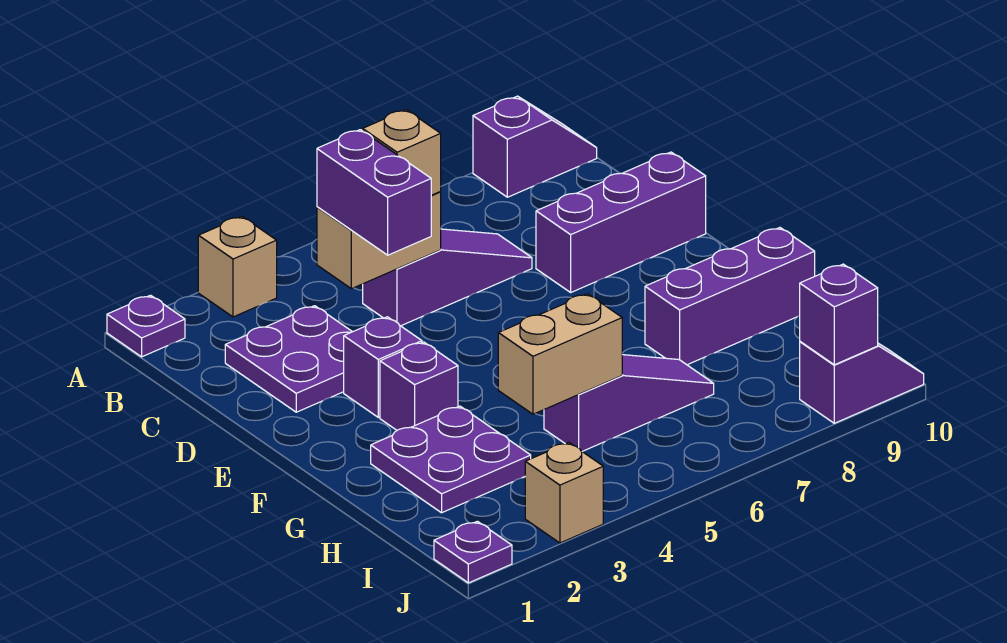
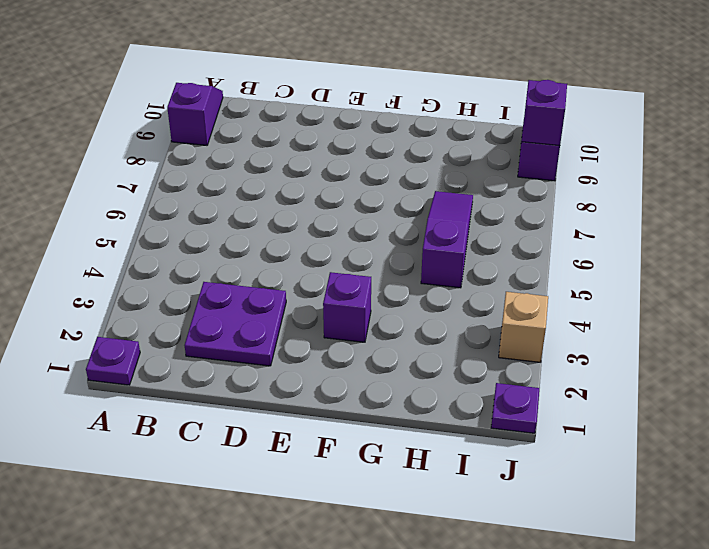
none -> tan brick A3 level 1
none -> purple slope C5:C7 level 1 top 5
none -> purple brick D8:D10 level 1

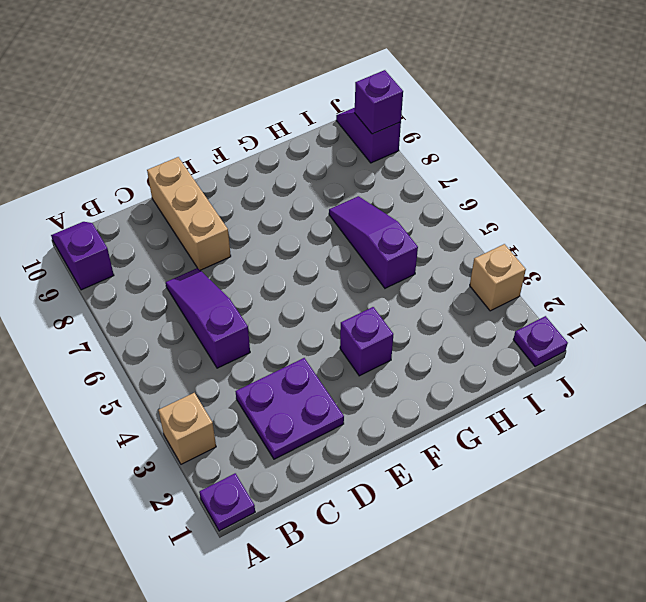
tan brick D8:D10 level 1 -> purple brick D8:D10 level 1
none -> purple brick E3 level 1
none -> purple plate G2:H3 level 1
none -> purple brick G8:G10 level 1

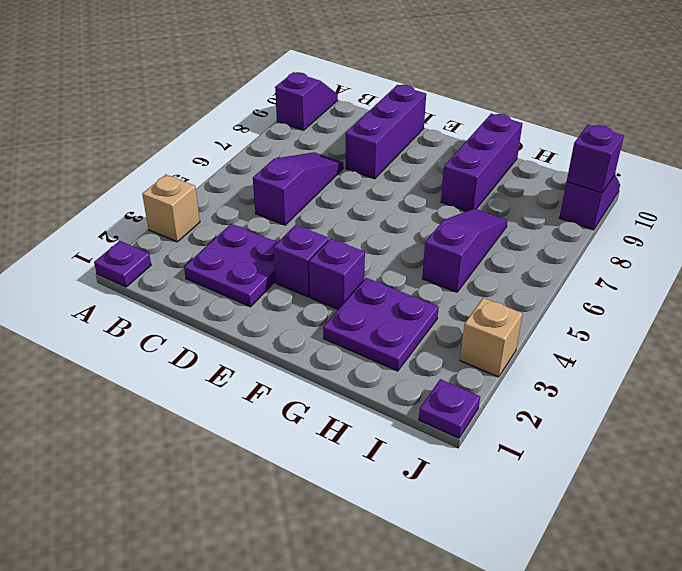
none -> tan brick C4:C5 level 2
none -> tan brick H4:H5 level 2
none -> purple brick C4:D4 level 3

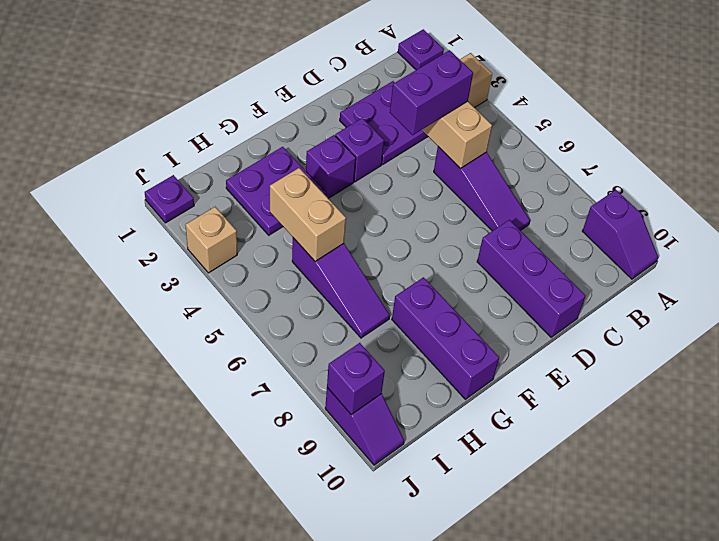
none -> tan brick C5 level 3

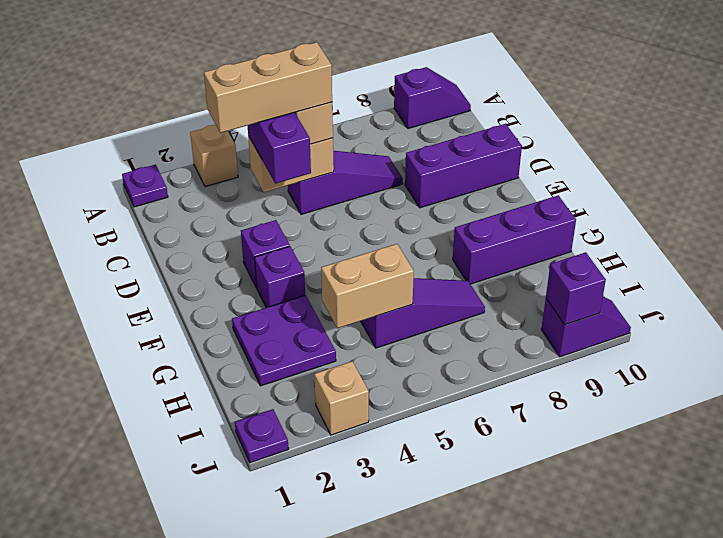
tan brick C3:C5 level 4 -> none
none -> purple plate C2:D3 level 1

